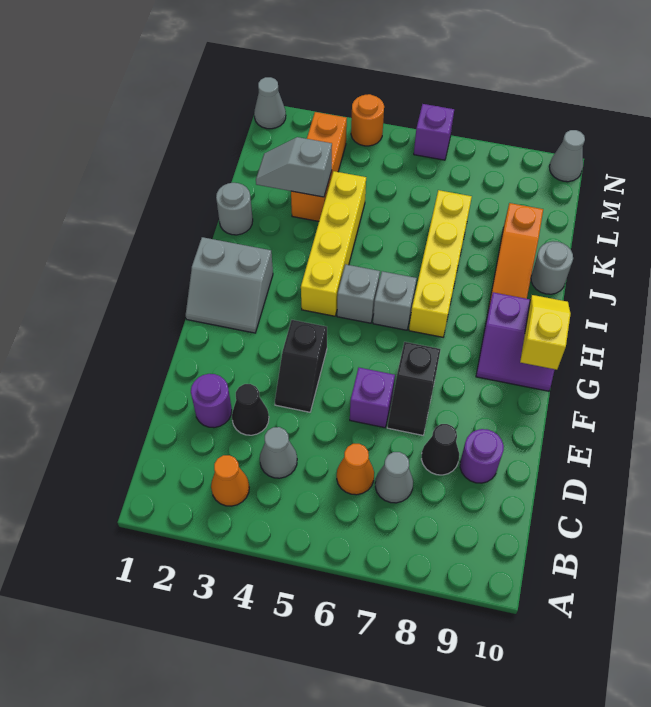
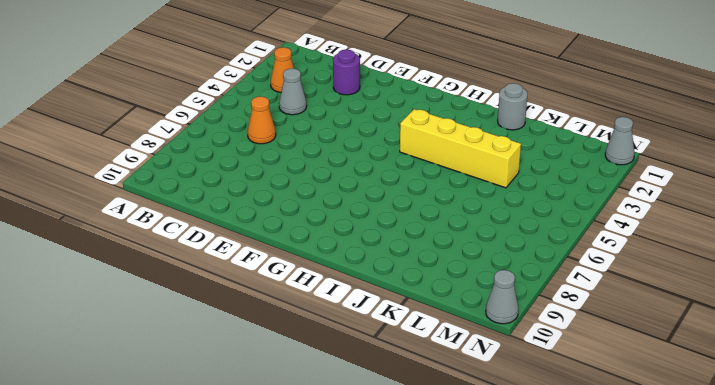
none -> grey cone C7 level 1
none -> black cone D3 level 1
none -> black cone D8 level 1

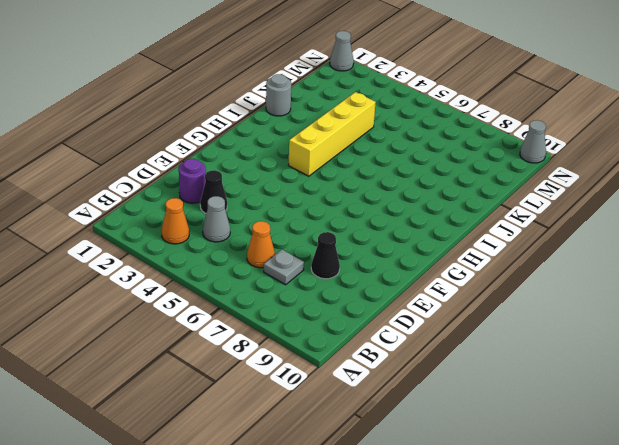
grey plate C7 level 1 -> grey cone C7 level 1
none -> purple round brick D9 level 1
none -> black slope E4:F4 level 1 top F
none -> purple brick E6 level 1

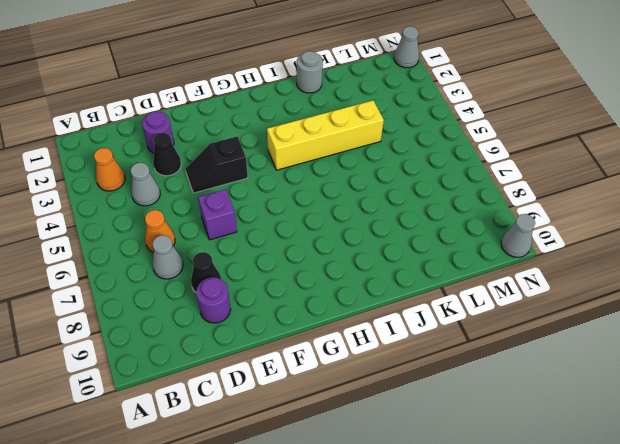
none -> black slope E7:F7 level 1 top F
none -> grey slope G1:H2 level 1 top H
none -> purple slope G9:H10 level 1 top H

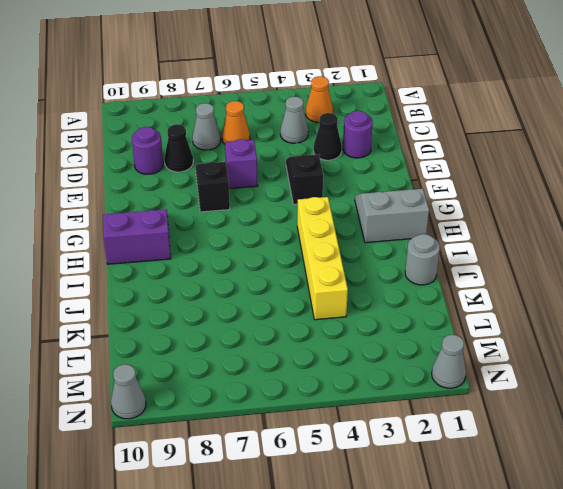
none -> grey brick H5 level 1
none -> grey brick H6 level 1
none -> yellow brick H7:K7 level 1

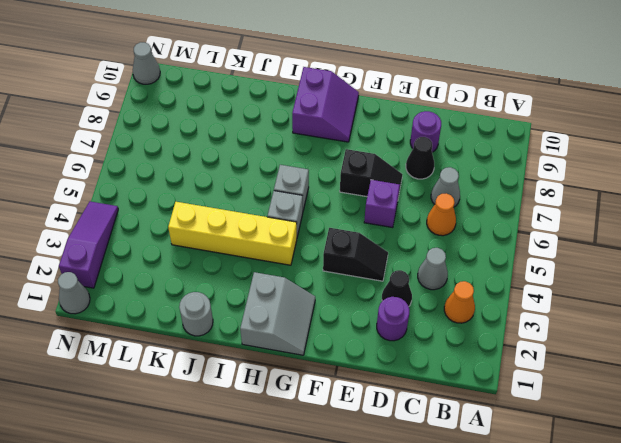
purple slope N2:N4 level 1 top 2 -> orange round brick N4 level 1
none -> yellow brick H7:K7 level 1
none -> orange slope I9:K9 level 1 top K
none -> grey round brick J10 level 1

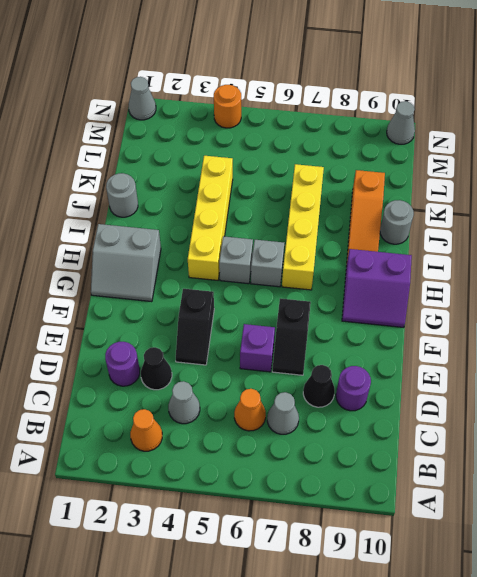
none -> orange brick K3:M3 level 1
none -> purple brick N6 level 1
none -> yellow slope G10:H10 level 2 top G

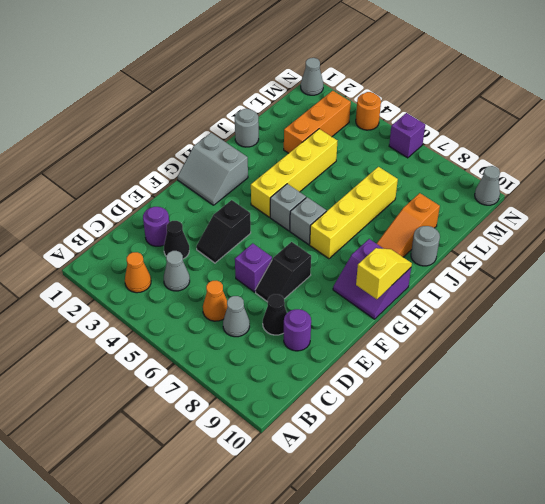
none -> grey slope K2:K3 level 2 top 3

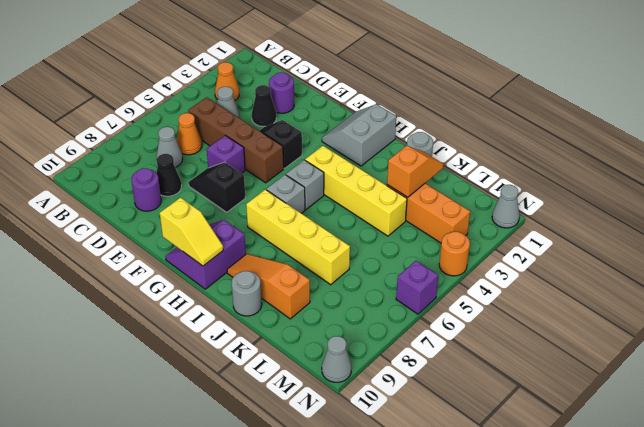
brown brick C5:F5 level 1 -> none
orange slope K2:K3 level 2 top 3 -> grey slope K2:K3 level 2 top 3

